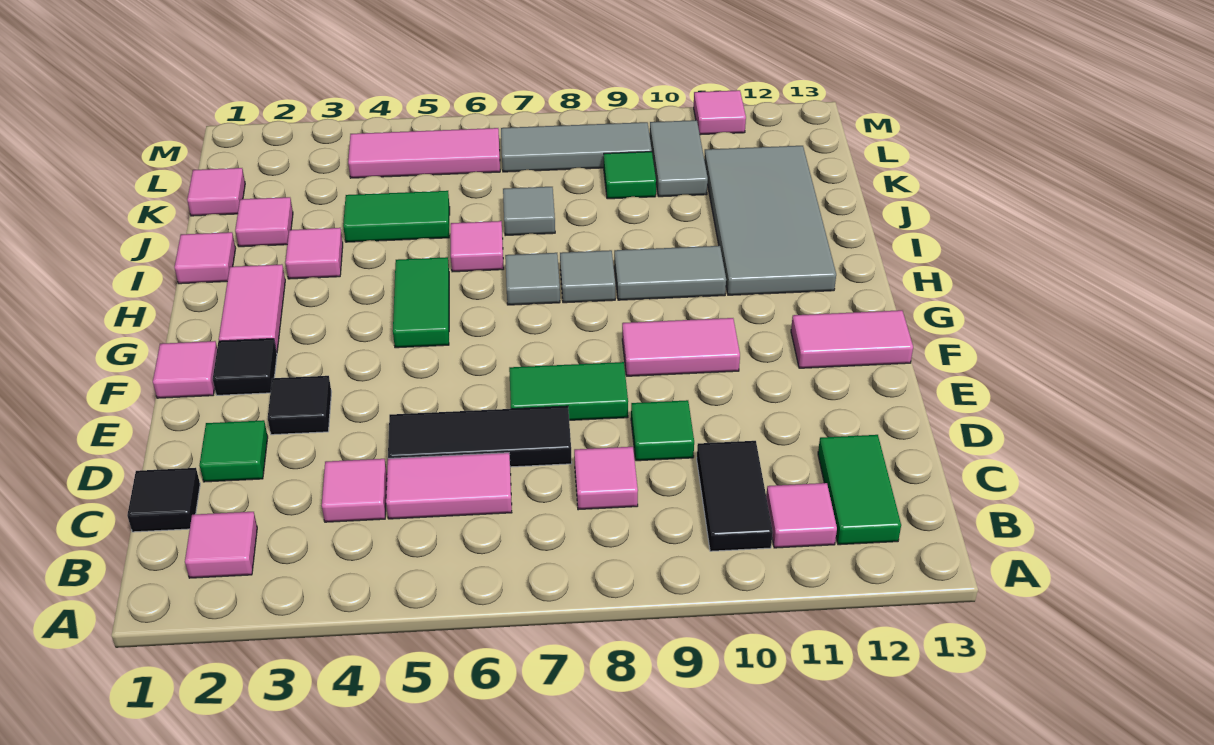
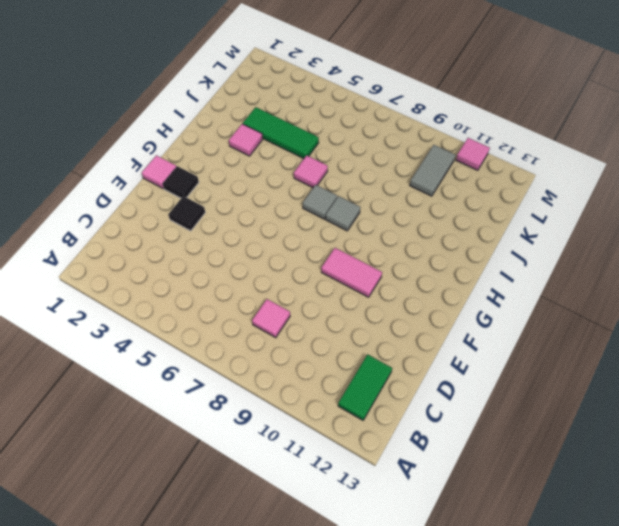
green tile J3:J5 level 1 -> green tile J4:J5 level 1
none -> pink tile B2 level 1
none -> black tile B10:C10 level 1
none -> pink tile B11 level 1
none -> black tile C1 level 1

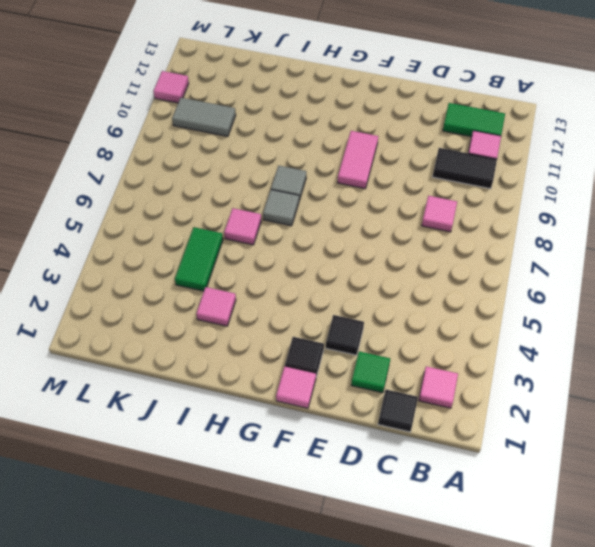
none -> pink tile C4 level 1
none -> pink tile C5:C6 level 1
none -> black tile D5:D7 level 1
none -> green tile D9 level 1

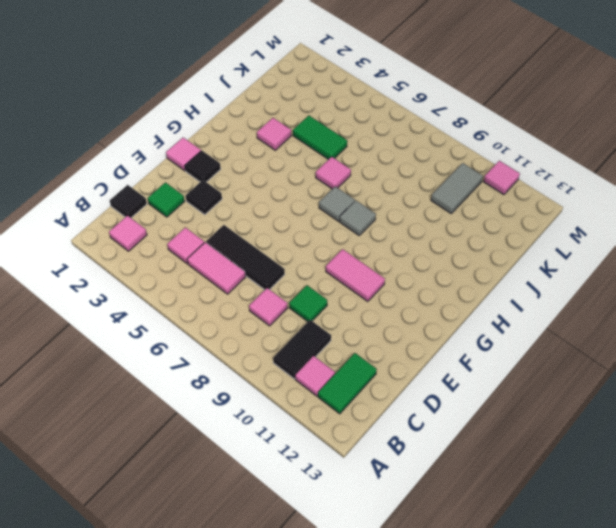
none -> green tile E7:E8 level 1
none -> pink tile F12:F13 level 1
none -> pink tile G2:H2 level 1
none -> green tile G5:H5 level 1

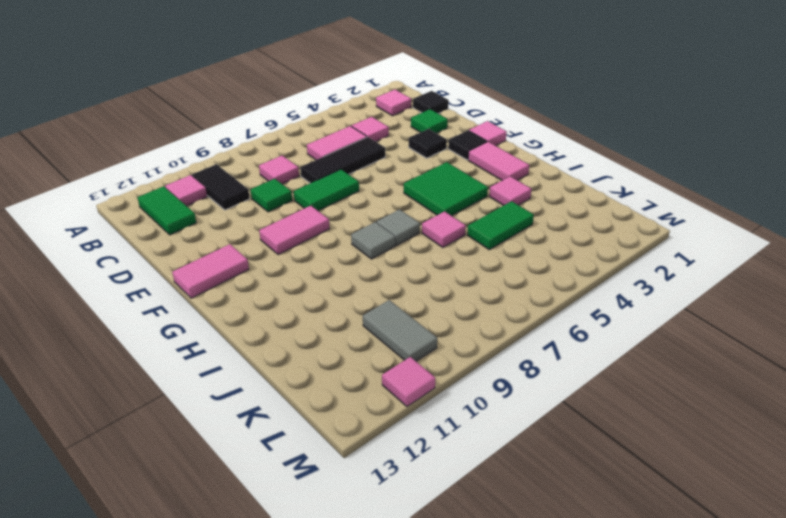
green tile G4:H5 level 1 -> green tile G5:H5 level 1
none -> grey tile H9:H10 level 1
none -> grey tile H11:K12 level 1
none -> pink tile I1 level 1
none -> pink tile J2 level 1

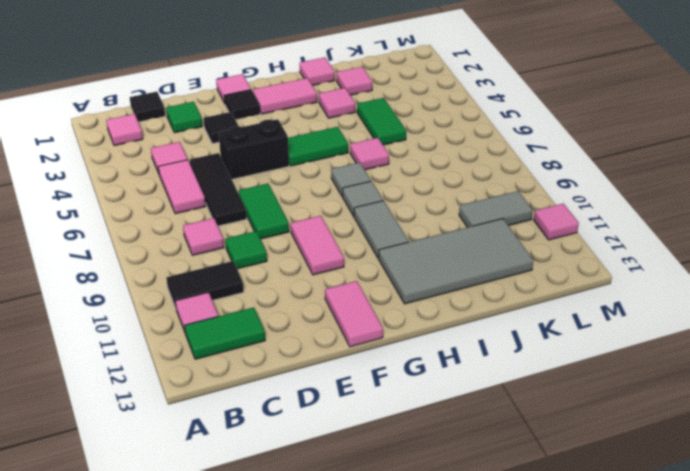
black brick E5:F5 level 1 -> none
none -> grey tile J7 level 1
none -> pink tile K1 level 1
none -> green tile K9 level 1
none -> pink tile L4:L6 level 1

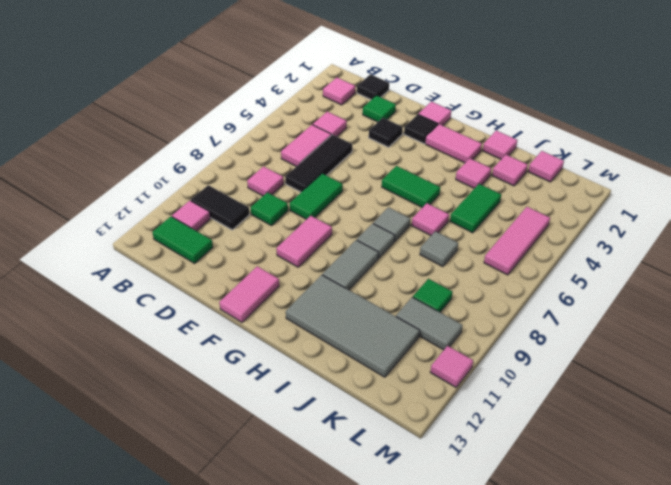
none -> grey tile L7:L9 level 1

